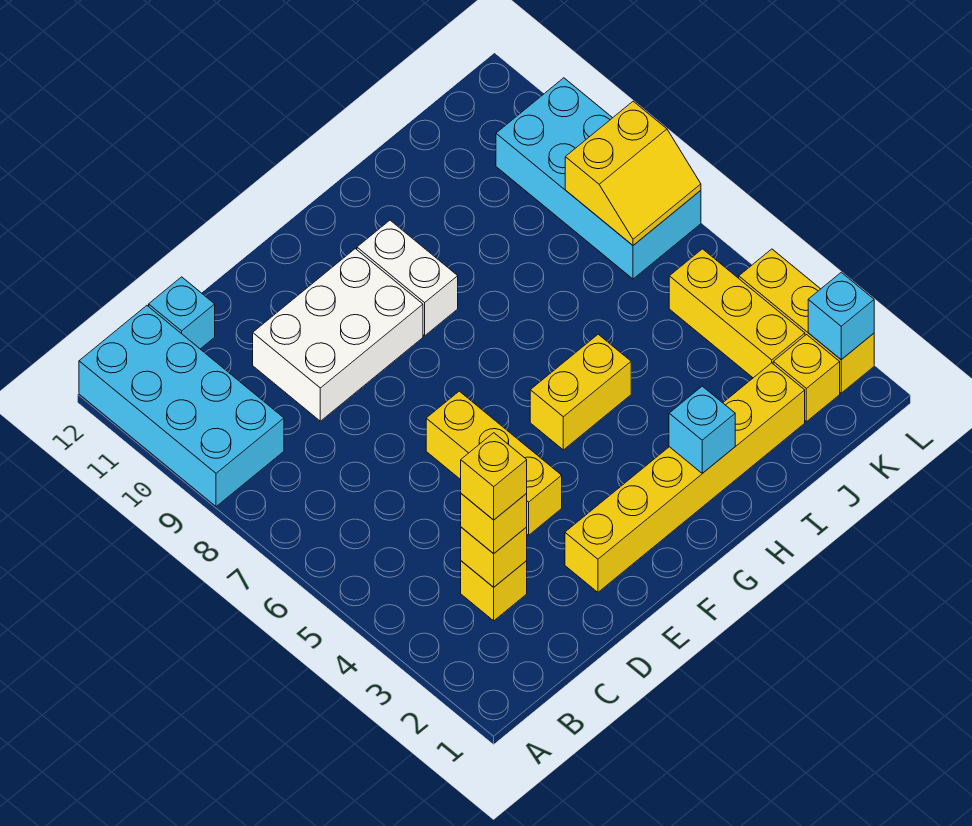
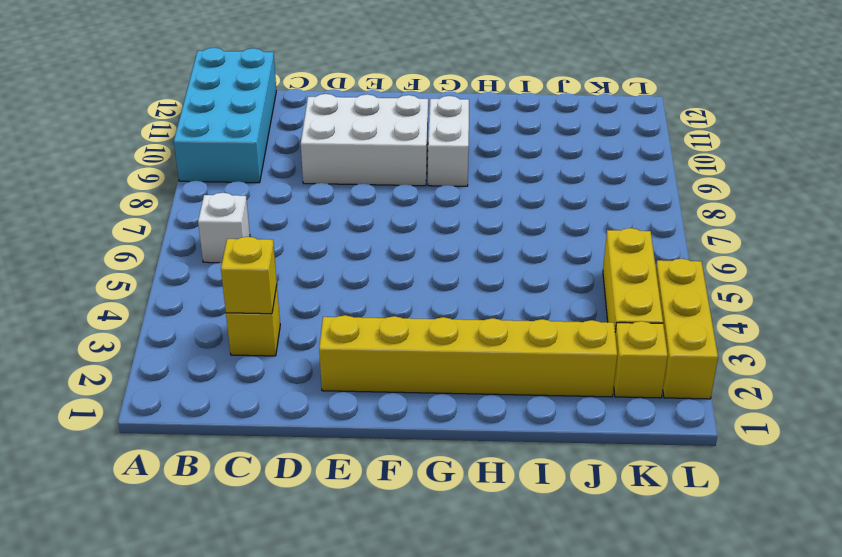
white brick B6 level 1 -> none
none -> cyan brick C12 level 1
none -> yellow brick E4:E6 level 1
none -> yellow brick G5:H5 level 1

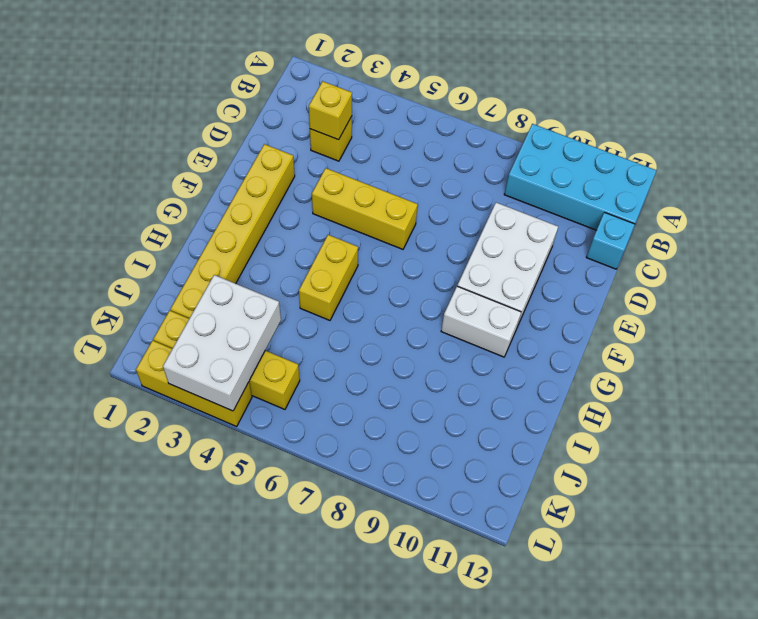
white brick J3:L4 level 2 -> none
none -> cyan brick K7:L10 level 1
none -> cyan brick H2 level 2
none -> yellow slope K7:L8 level 2 top 8

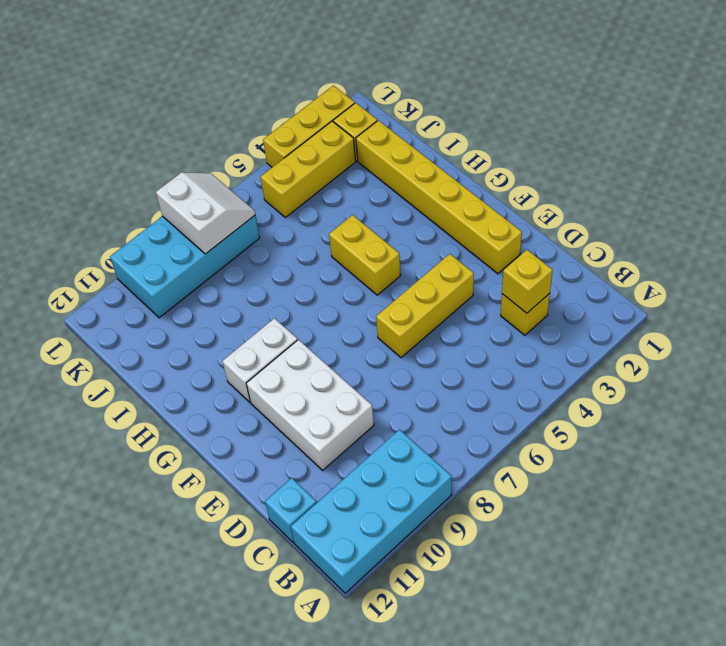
white slope K7:L8 level 2 top 8 -> yellow slope K7:L8 level 2 top 8
none -> cyan brick H2 level 2
none -> cyan brick L2 level 2
none -> yellow brick C3 level 3

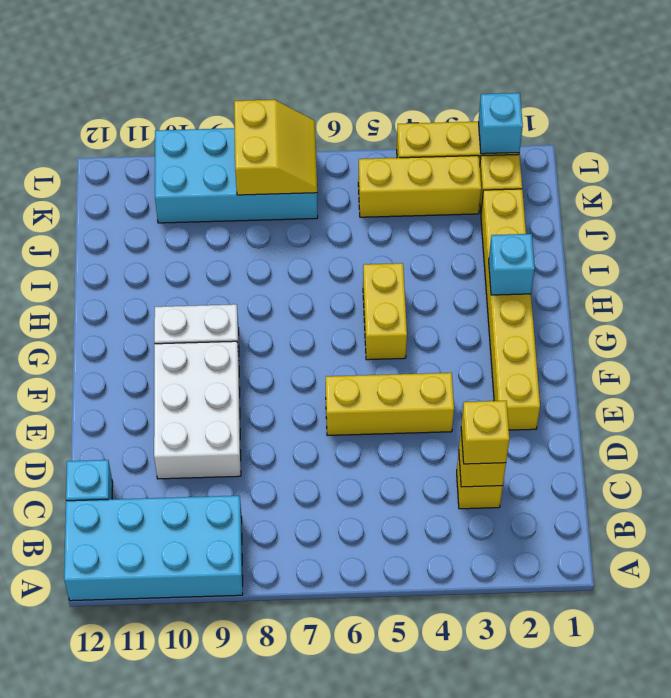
none -> yellow brick C3 level 4

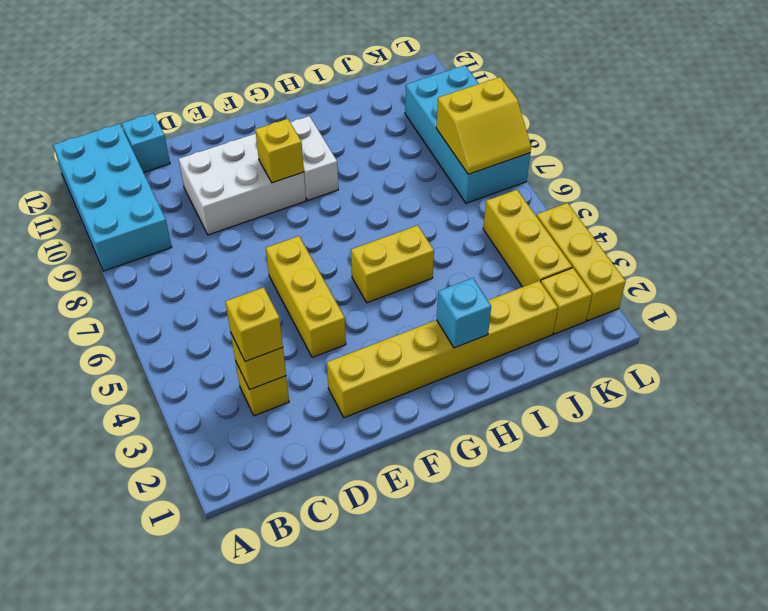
yellow brick F9 level 2 -> yellow brick C3 level 4
none -> cyan brick L2 level 2

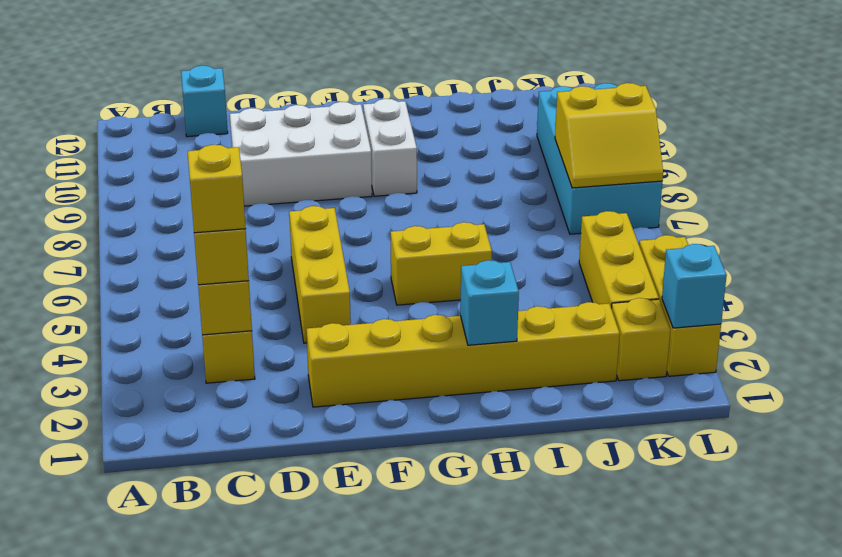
none -> cyan brick A9:B12 level 1

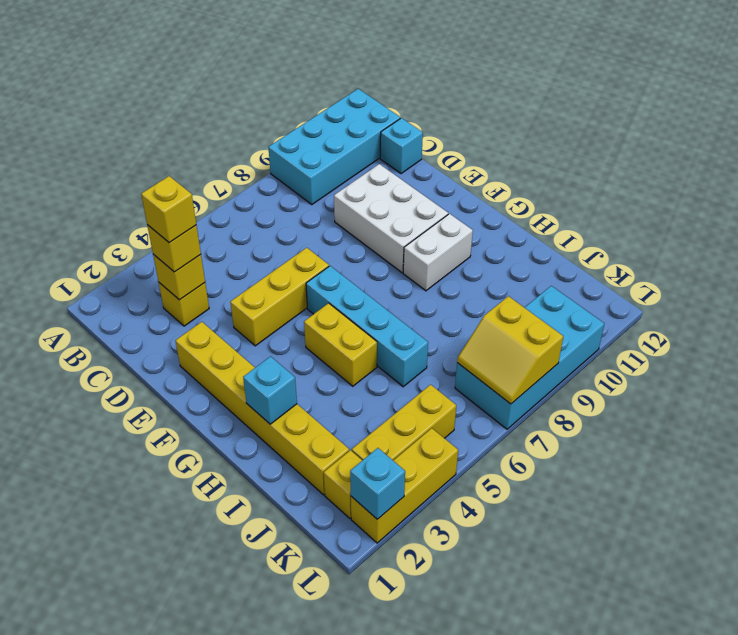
cyan brick F6:I6 level 1 -> none

